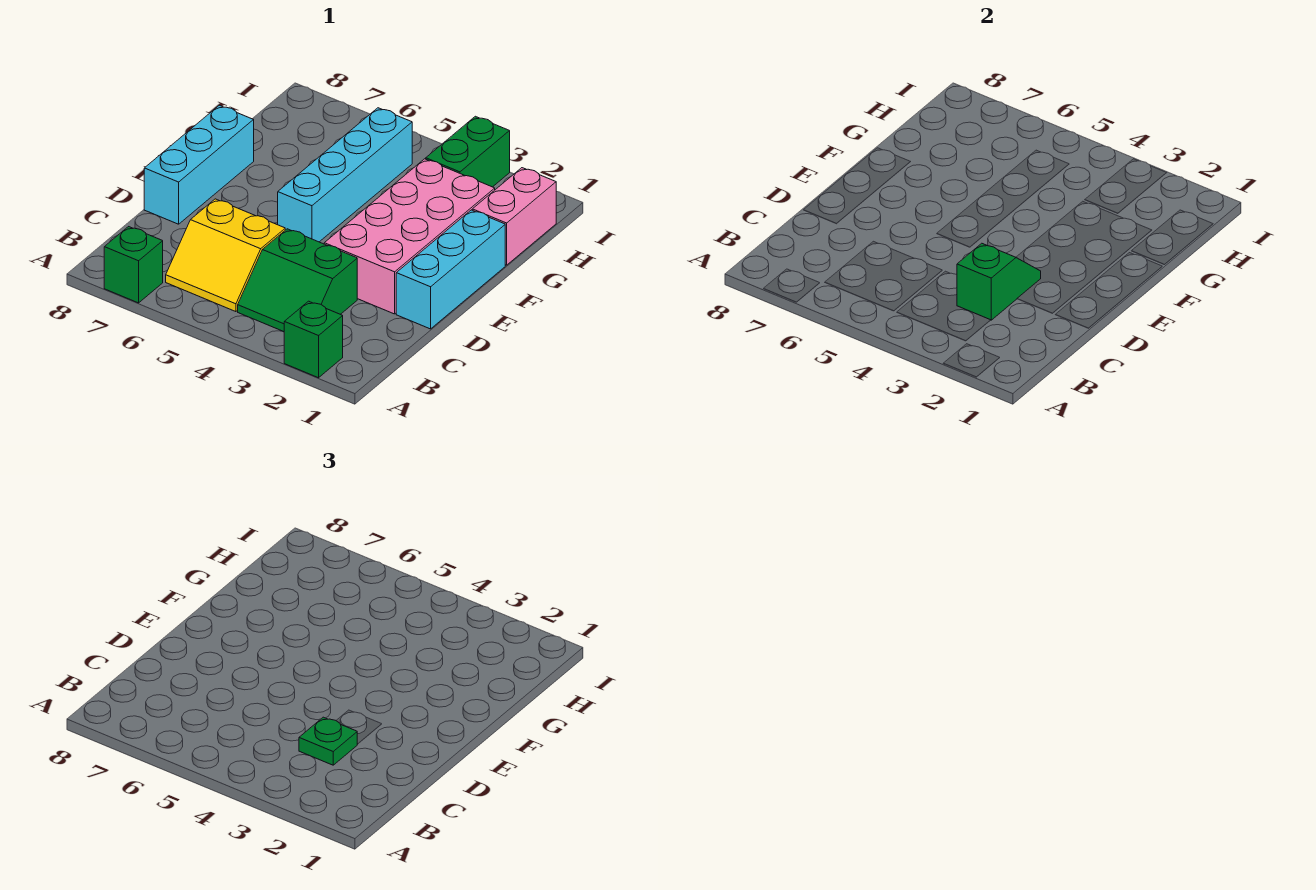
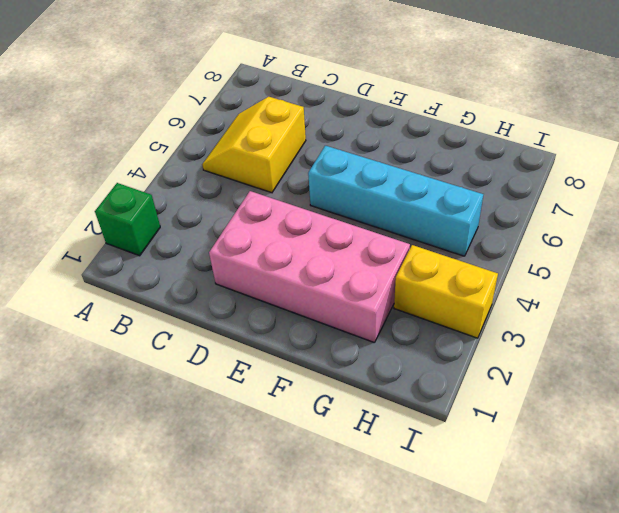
yellow brick H3:I3 level 1 -> green brick H3:I3 level 1
none -> green brick A7 level 1
none -> green slope B3:C4 level 1 top C
none -> cyan brick D1:F1 level 1

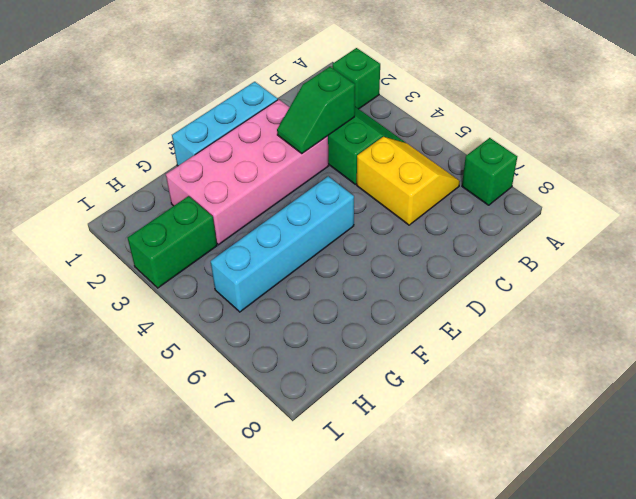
none -> cyan brick D8:F8 level 1
none -> pink brick G1:H1 level 1
none -> green plate C3 level 3

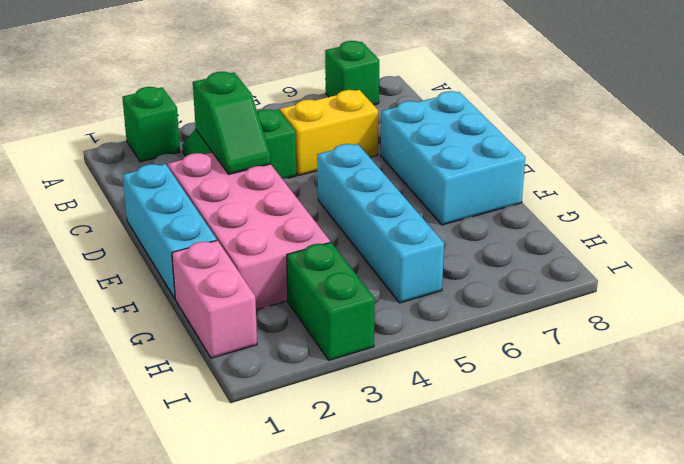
cyan brick D7:F8 level 1 -> cyan brick D8:F8 level 1
none -> green plate C3 level 3

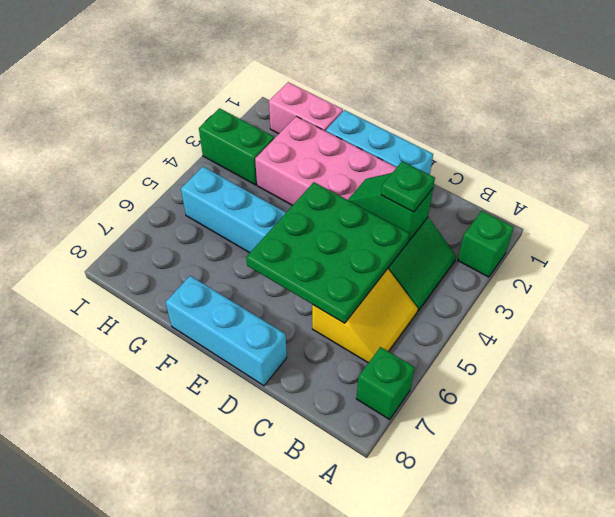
green plate C4:E6 level 2 -> none

